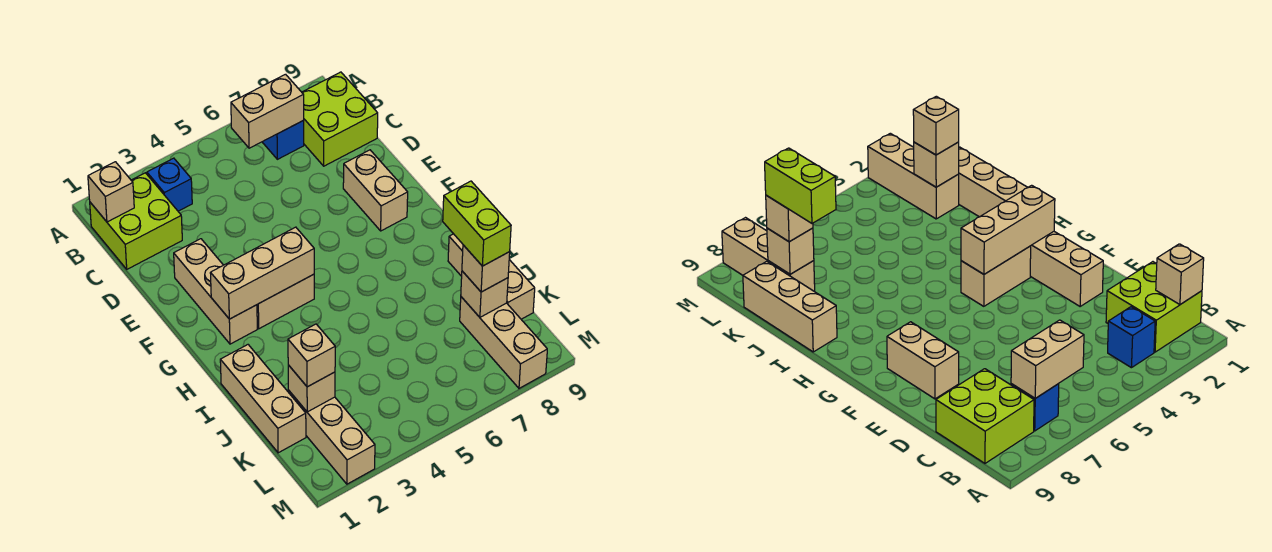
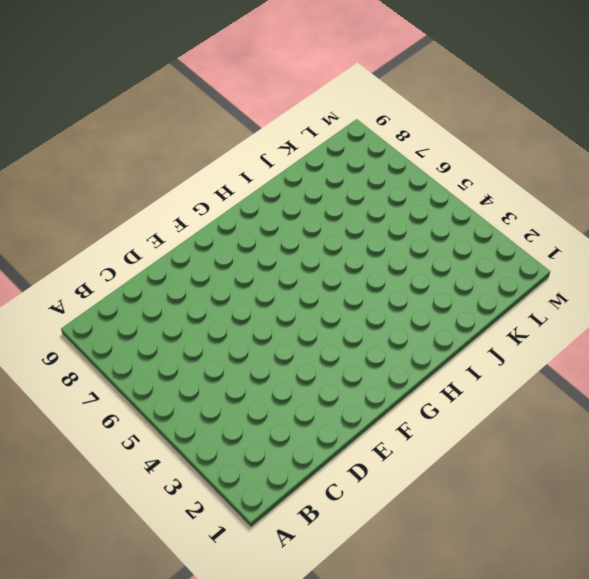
none -> lime brick B1:C2 level 1
none -> blue brick B3 level 1
none -> blue brick B7 level 1

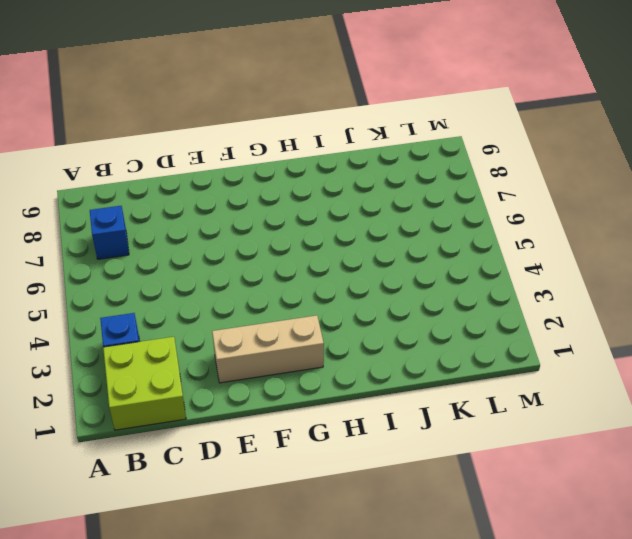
none -> lime brick B8:C9 level 1
none -> tan brick E8:F8 level 1
none -> tan brick G3:G4 level 1

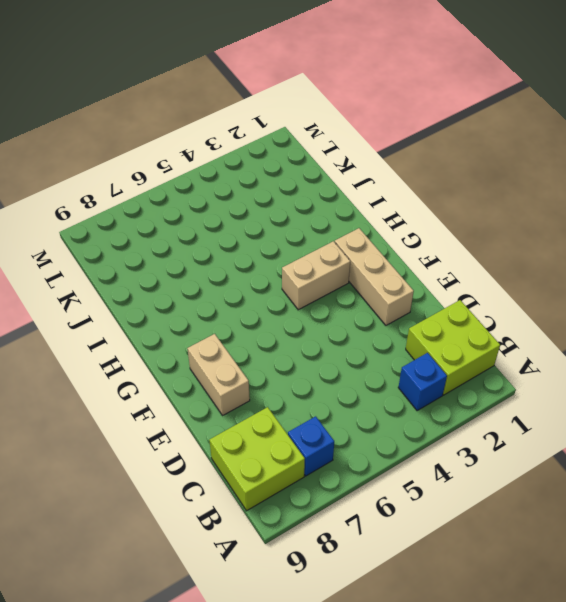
none -> tan brick I1:K1 level 1
none -> tan brick I9:K9 level 1
none -> tan brick K2:M2 level 1

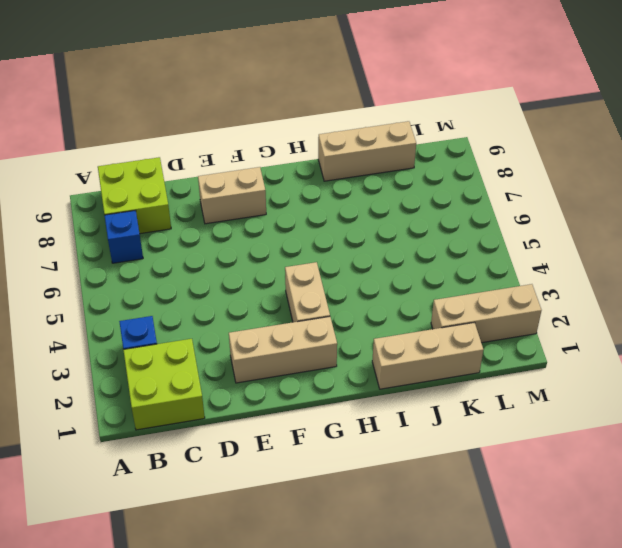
none -> tan brick K8:M8 level 1
none -> tan brick B1 level 2
none -> tan brick B6:B7 level 2

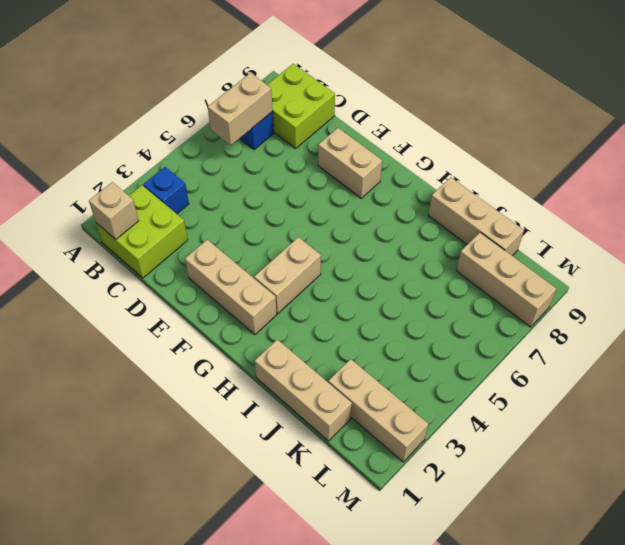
none -> tan brick G2:G4 level 2
none -> tan brick K2 level 2
none -> tan brick K8 level 2

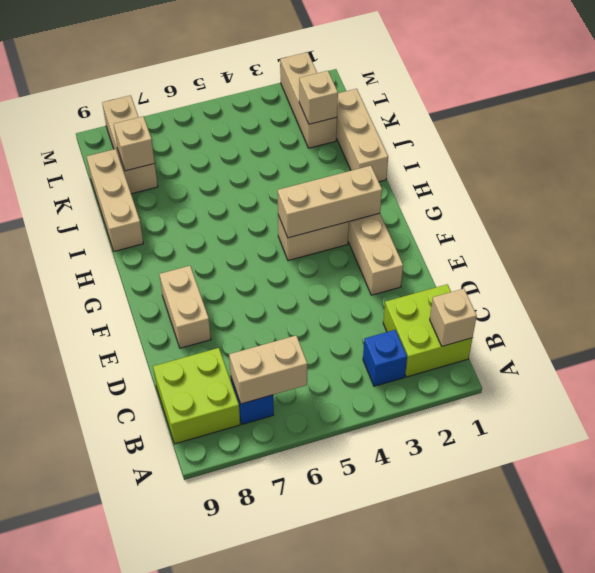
none -> tan brick K2 level 3
none -> tan brick K8 level 3
none -> lime brick J8:K8 level 4

